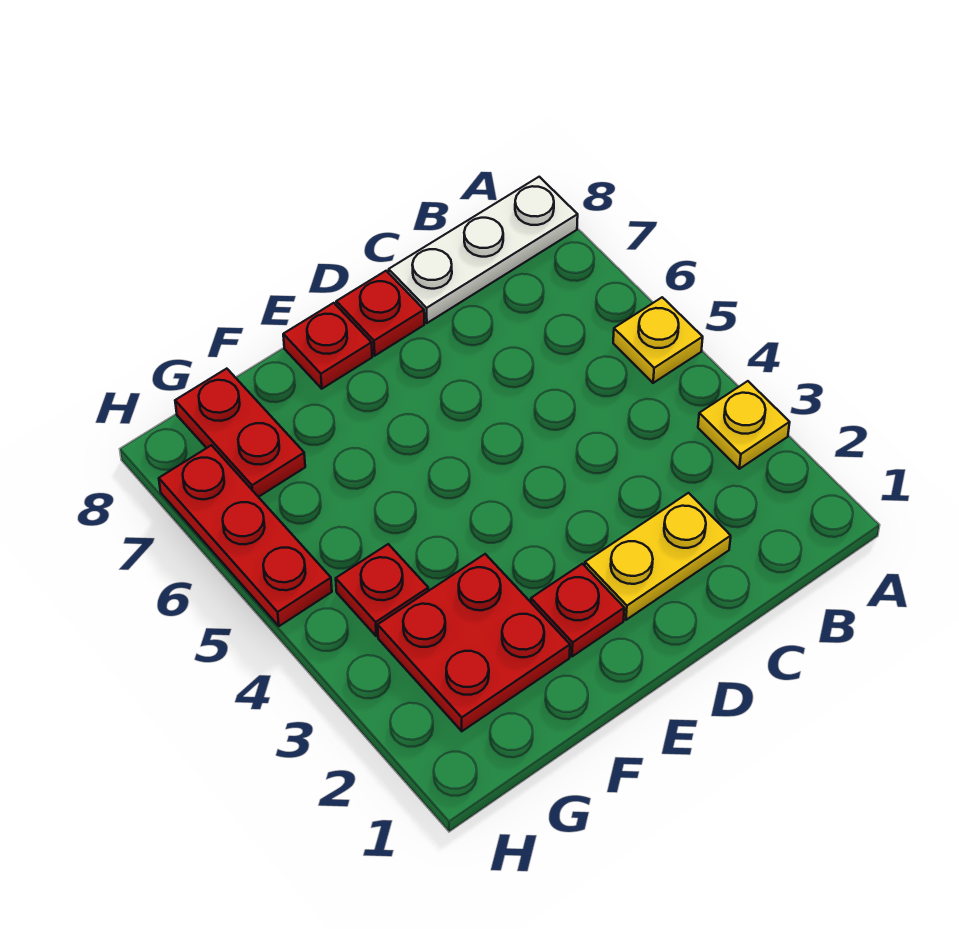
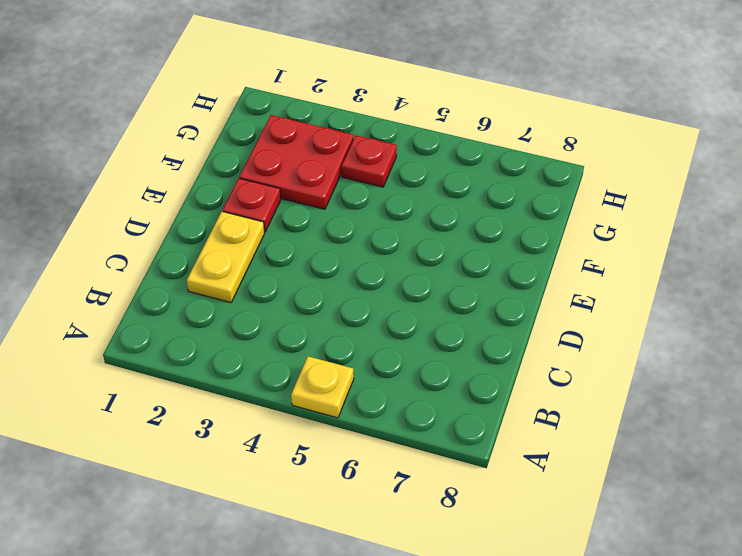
none -> yellow plate A3 level 1
none -> white plate A8:C8 level 1

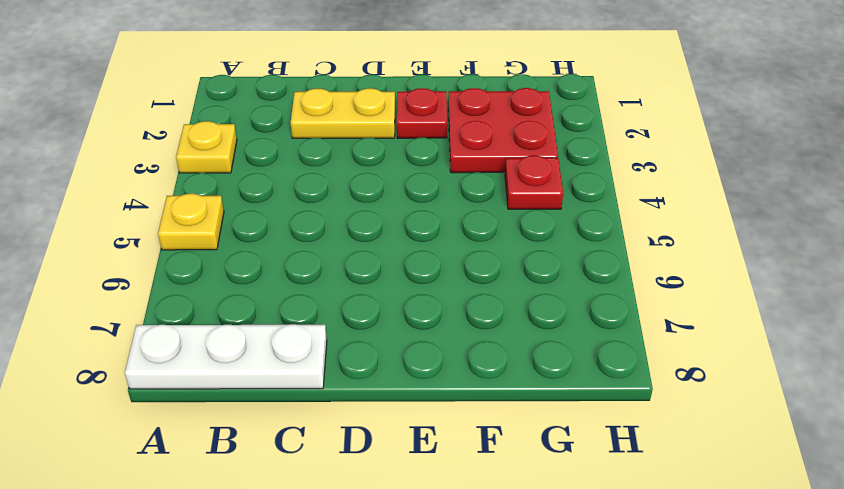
none -> red plate D8 level 1
none -> red plate E8 level 1

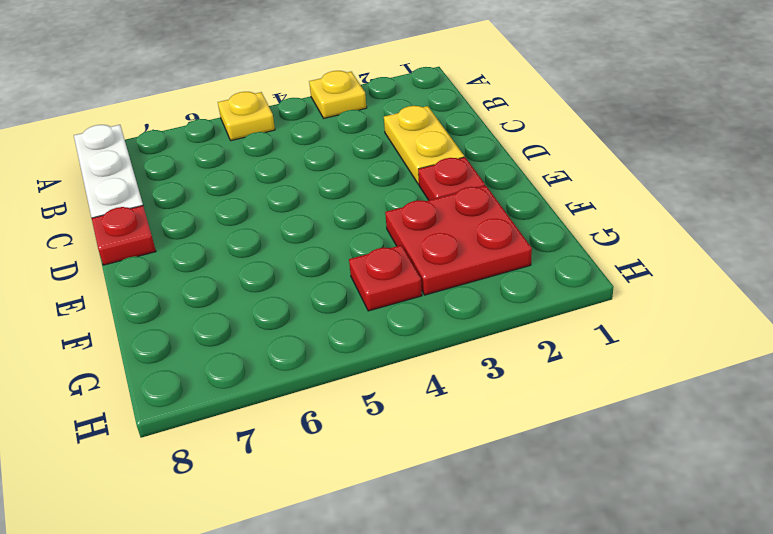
none -> red plate E8 level 1
none -> red plate G7:G8 level 1

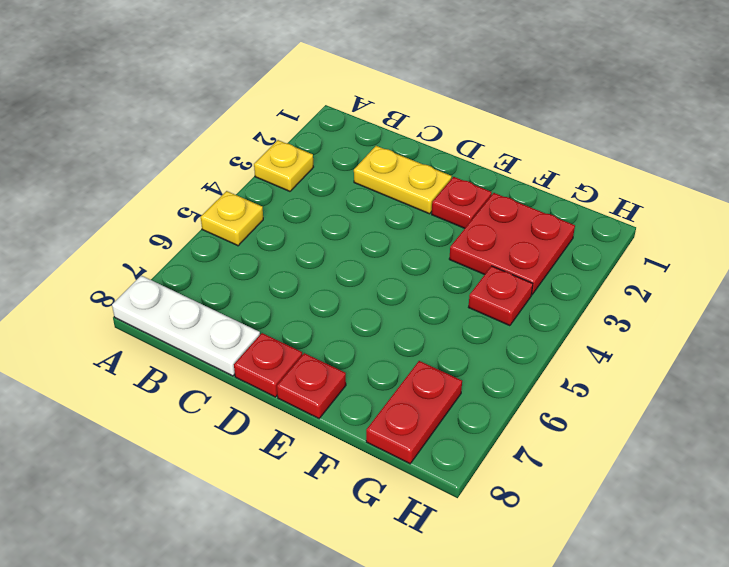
none -> red plate H5:H7 level 1

